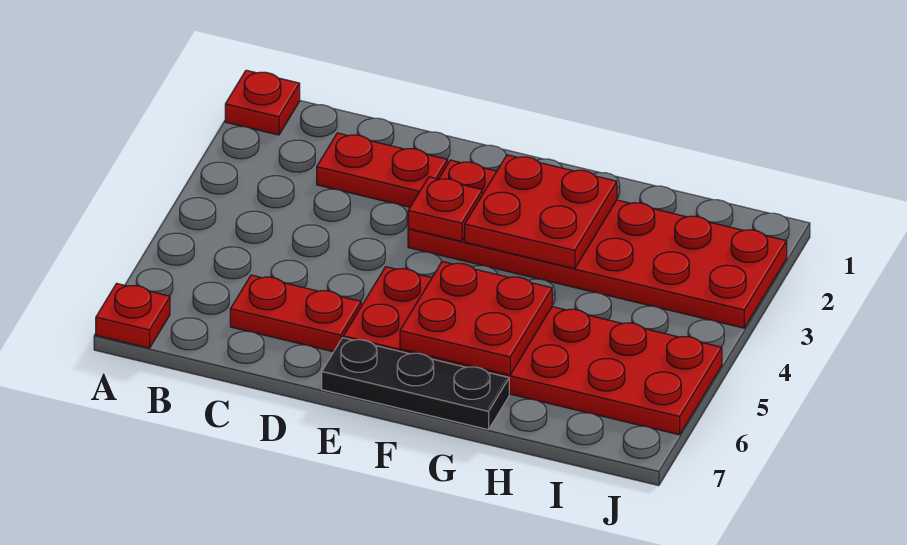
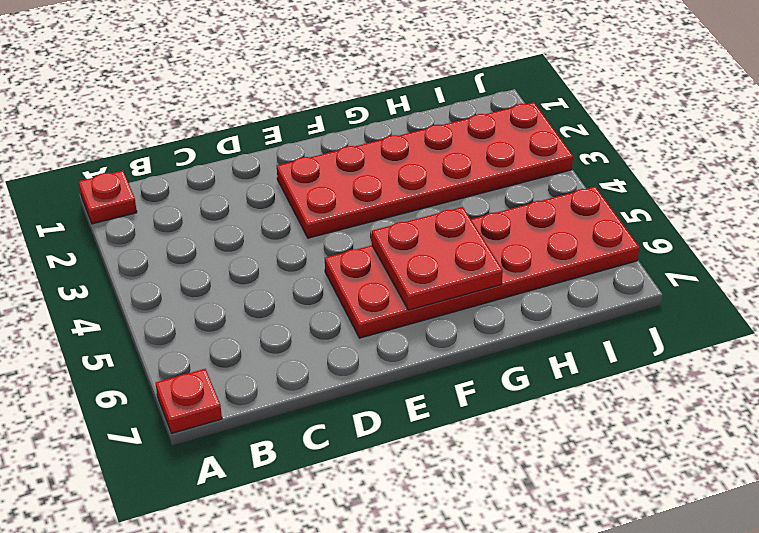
none -> red plate C2:D2 level 1
none -> red plate C6:D6 level 1

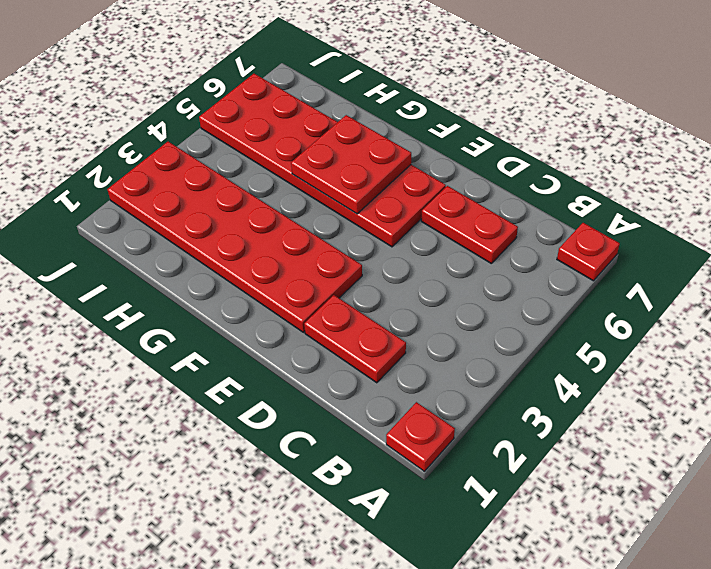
none -> black plate E7:G7 level 1
none -> red plate E3 level 2

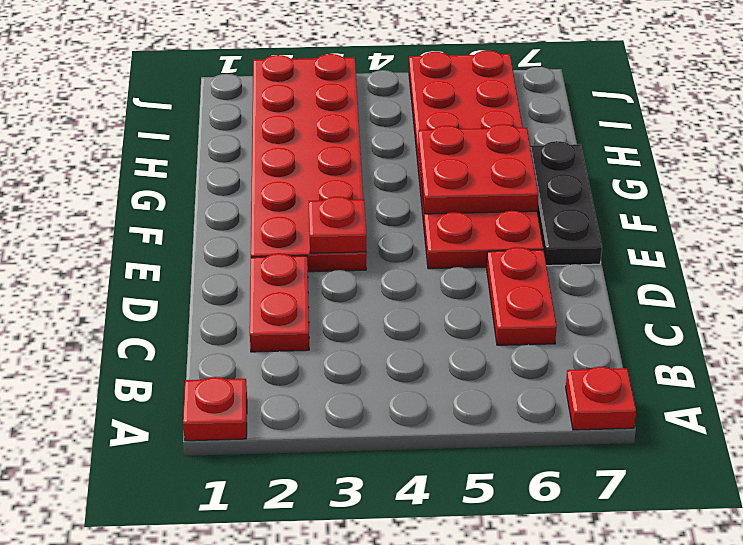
none -> red plate F2:G3 level 2

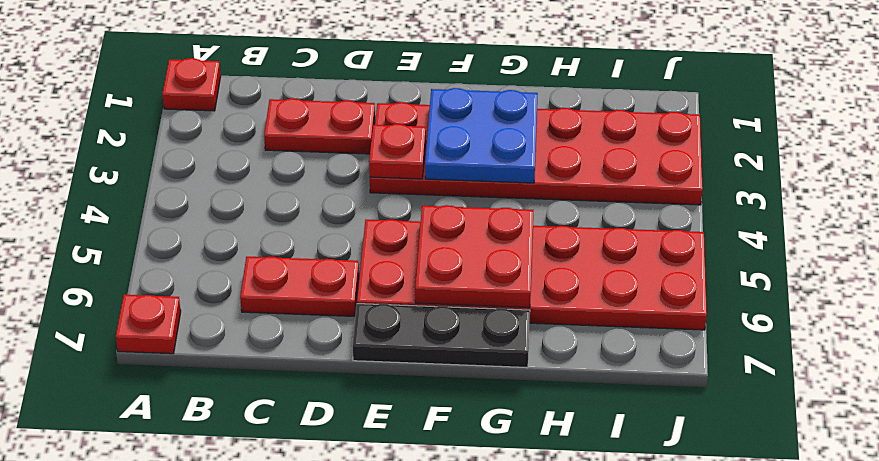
blue plate F2:G3 level 2 -> red plate F2:G3 level 2

